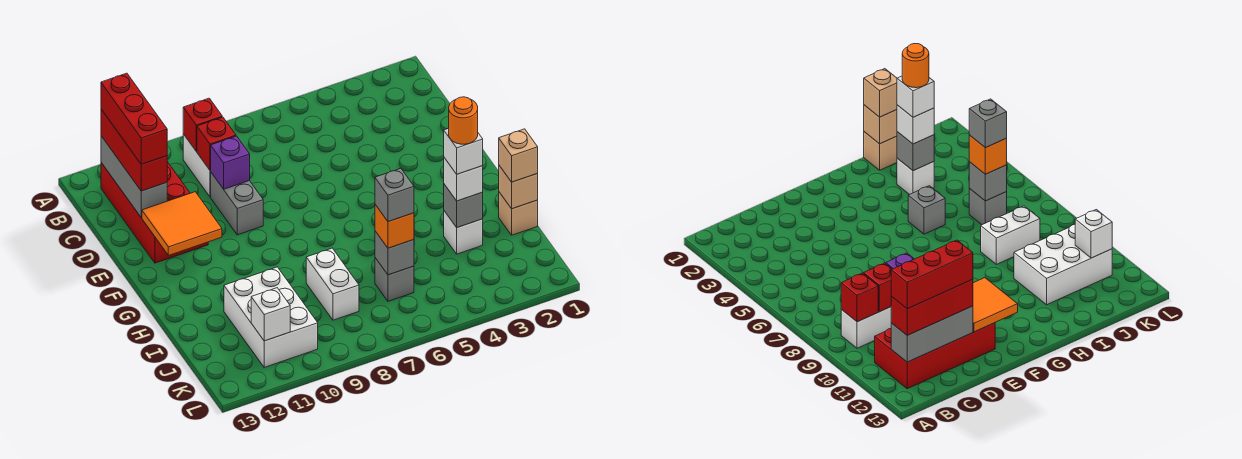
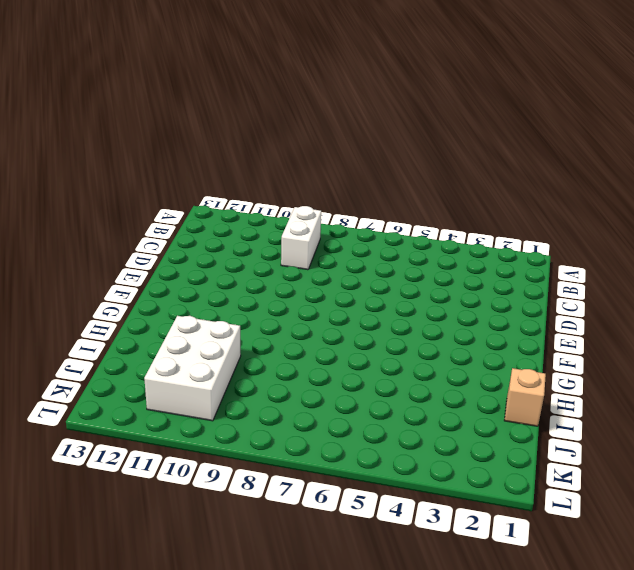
none -> red brick B11:E12 level 1
none -> grey brick D9:E9 level 1
none -> grey brick H5 level 1

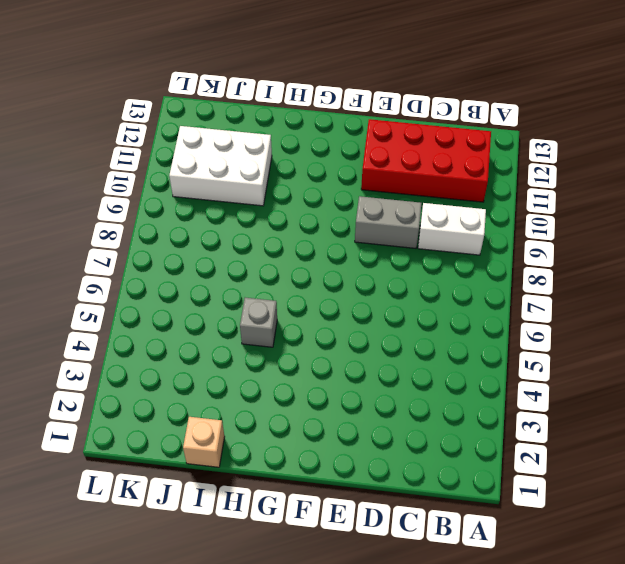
none -> white brick I3 level 1
none -> white brick I8:J8 level 1
none -> grey brick J6 level 1

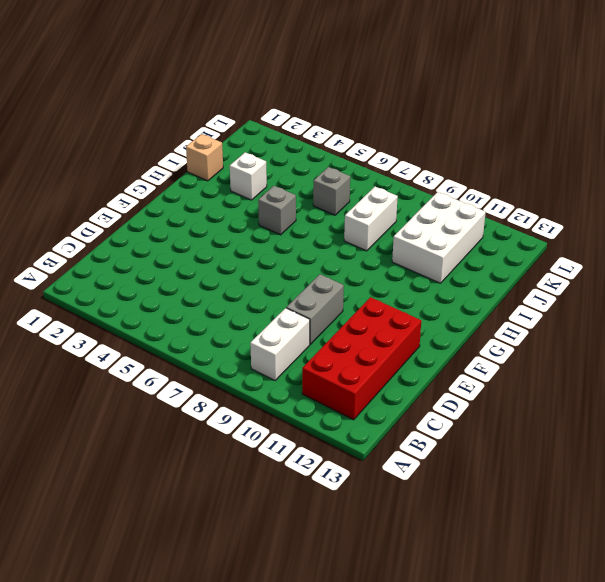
none -> red brick B9 level 2
none -> grey brick B12:D12 level 2
none -> red brick C9 level 2

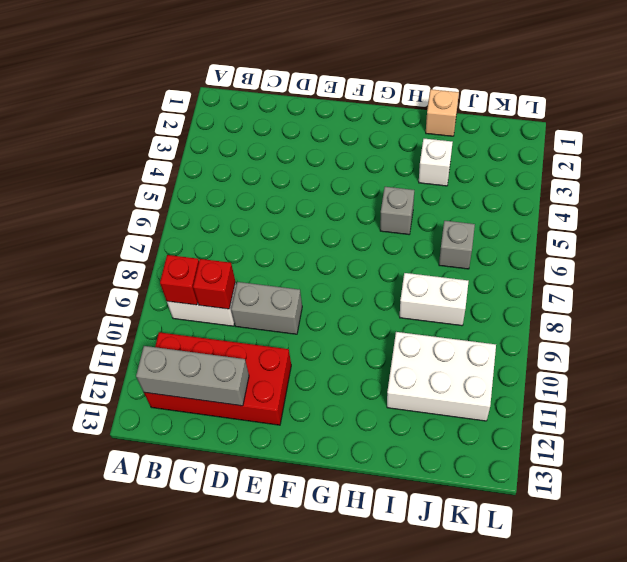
none -> purple brick D9 level 2
none -> orange tile E11:F12 level 2
none -> tan brick I1 level 2

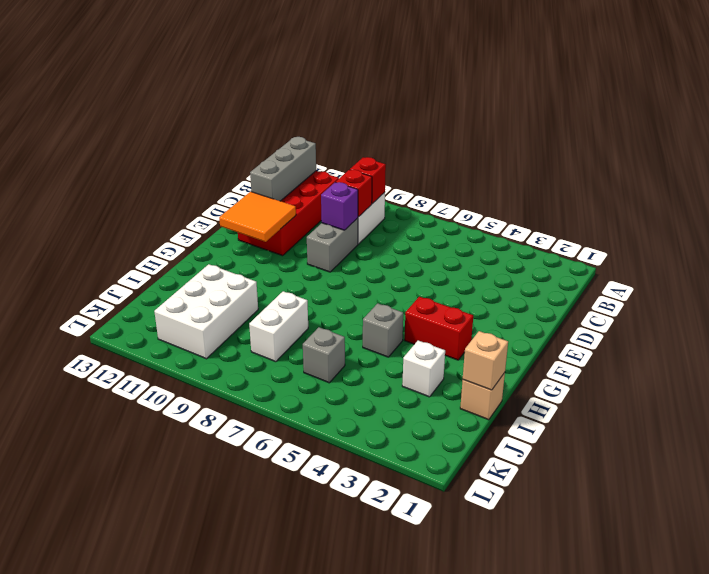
red brick G3:G4 level 1 -> none
none -> grey brick I3 level 2
none -> grey brick J6 level 2
none -> white brick K11 level 2

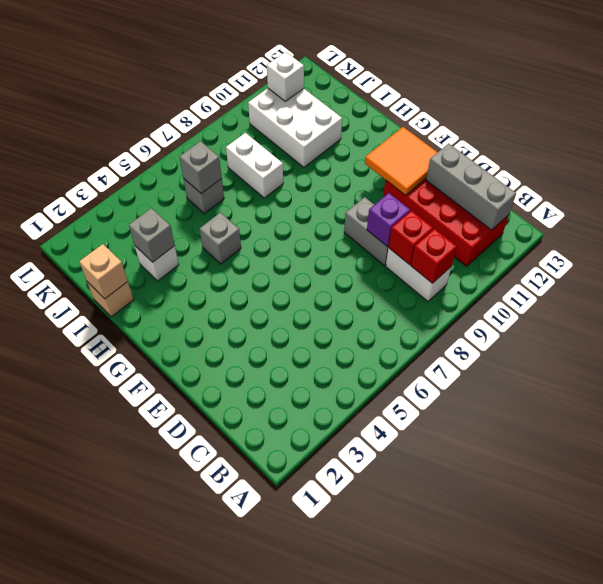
none -> red brick B12:D12 level 3
none -> tan brick I1 level 3
none -> white brick I3 level 3

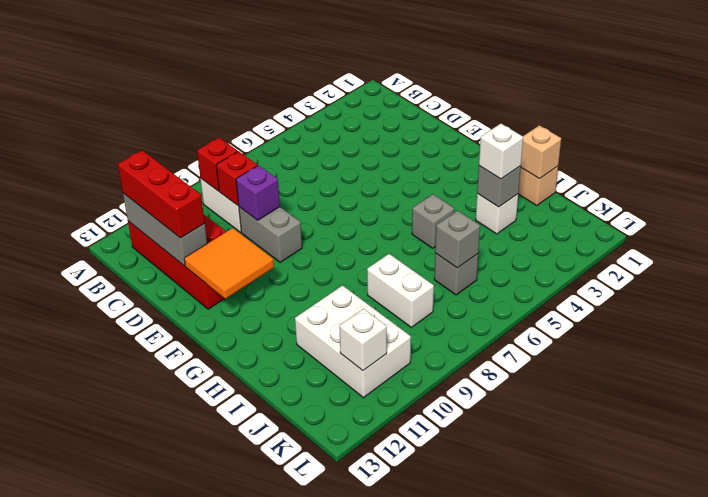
none -> tan brick I1 level 3
none -> orange brick J6 level 3
none -> red brick B12:D12 level 4

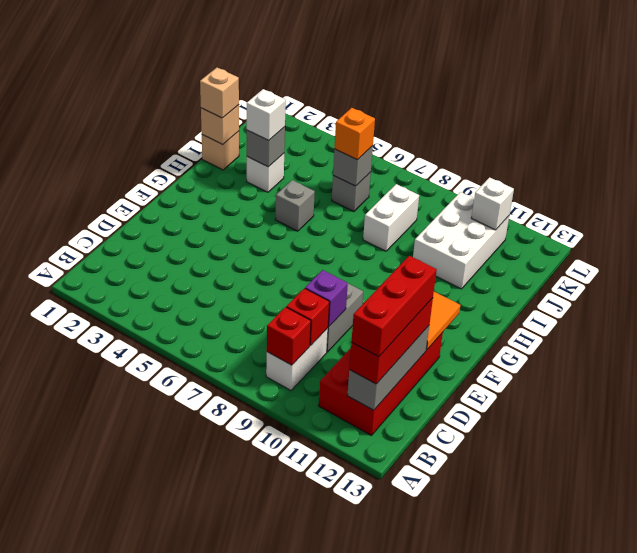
none -> white brick I3 level 4
none -> grey brick J6 level 4
none -> orange round brick I3 level 5

